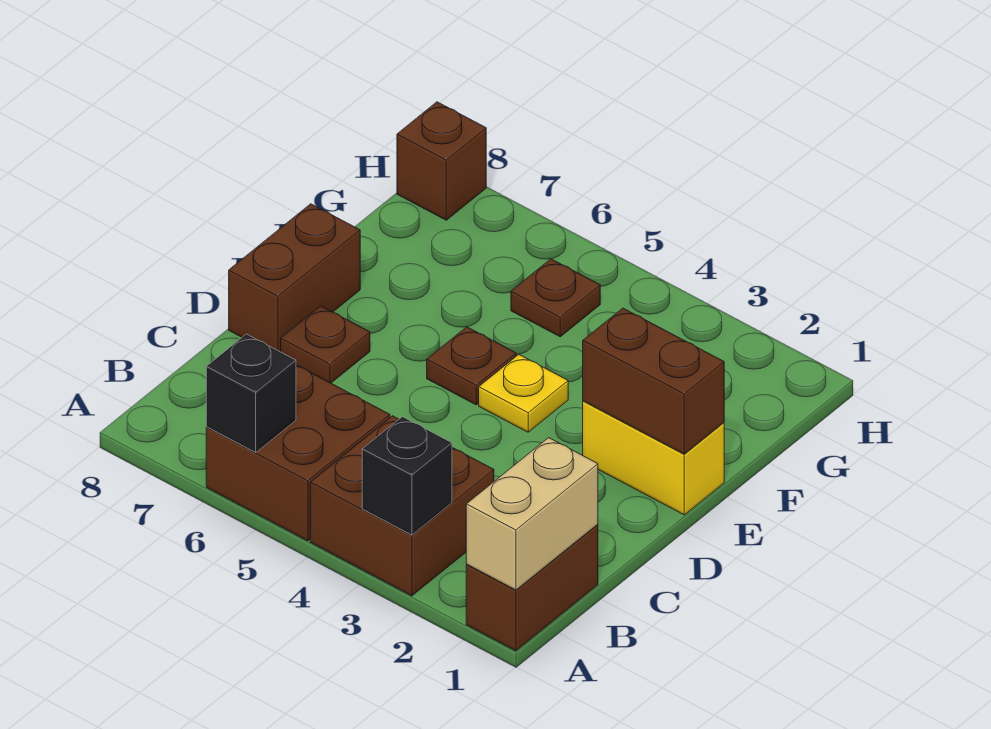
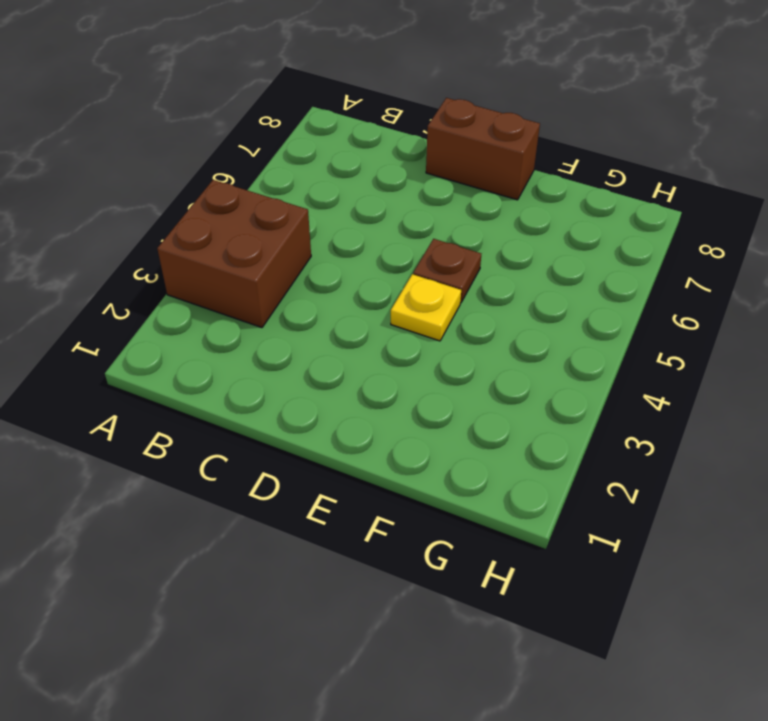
none -> brown brick A1:B1 level 1
none -> brown brick A5:B6 level 1
none -> brown plate D7 level 1

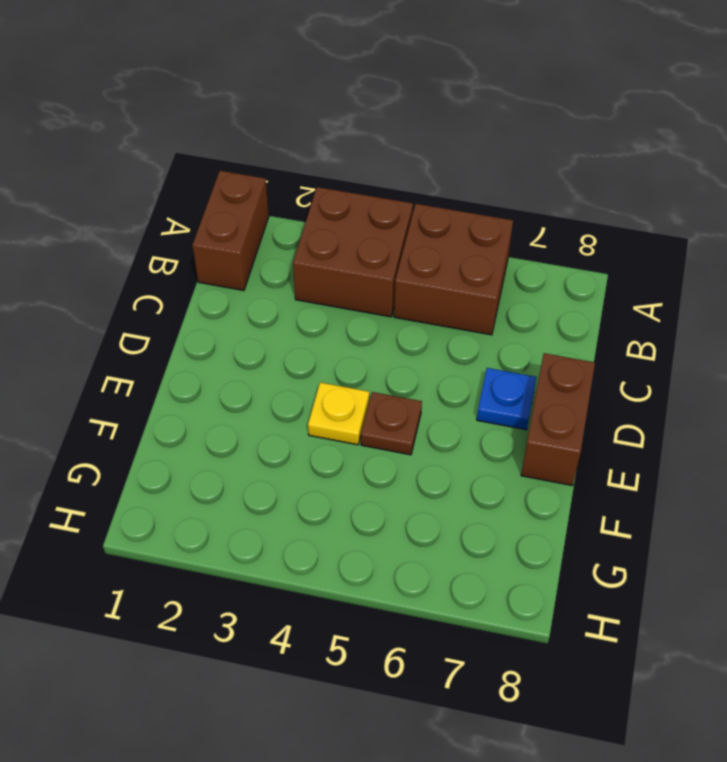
blue plate D7 level 1 -> brown plate D7 level 1
none -> yellow brick E1:E2 level 1
none -> brown plate G5 level 1
none -> brown brick H8 level 1

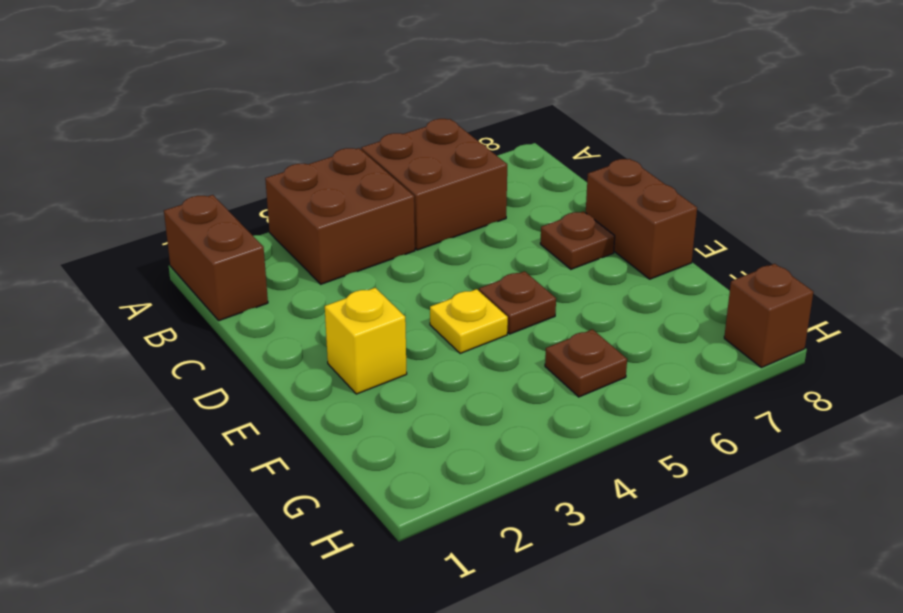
yellow brick E2 level 1 -> yellow brick E1:E2 level 1
none -> tan brick A1:B1 level 2
none -> black brick A3 level 2
none -> black brick A6 level 2

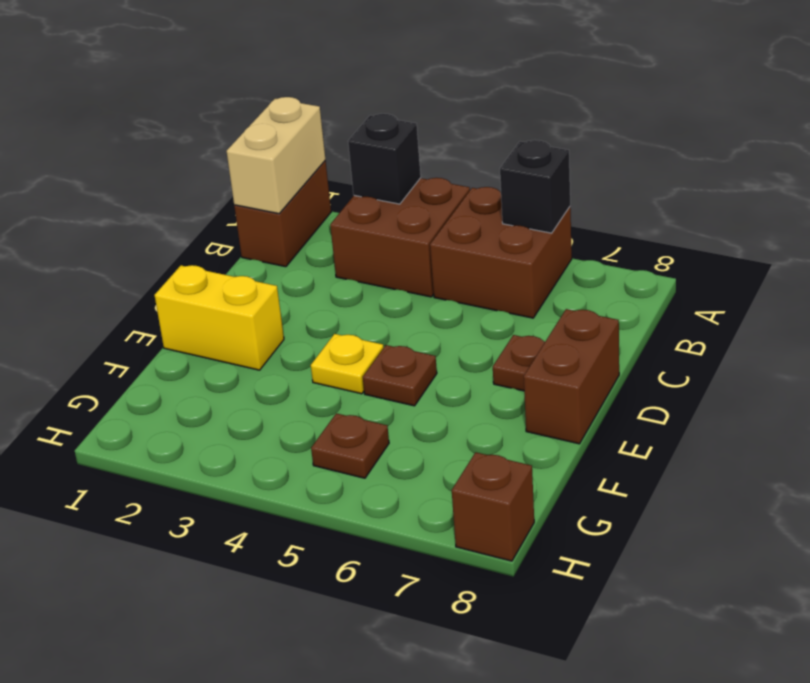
none -> brown brick E1:E2 level 2

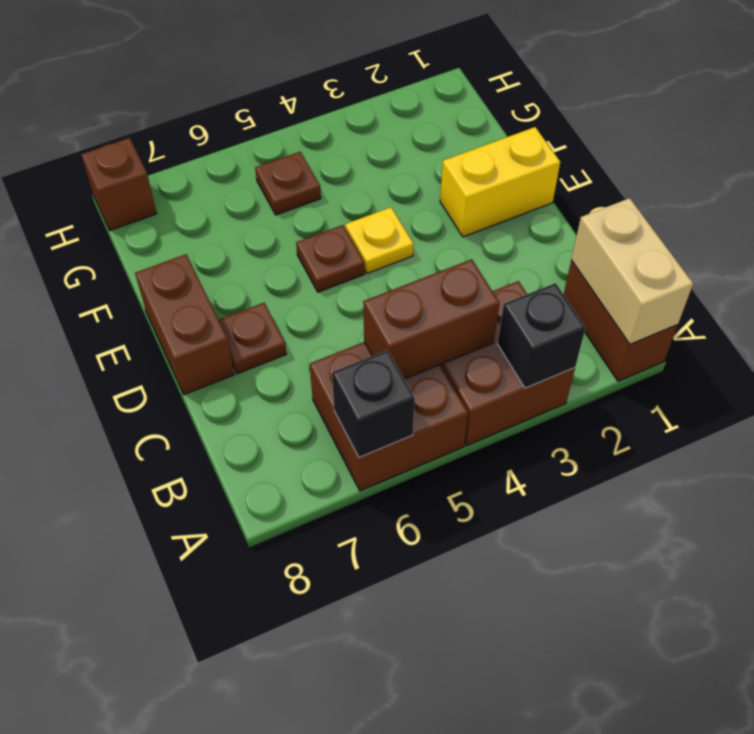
brown brick B4:B5 level 2 -> brown brick E1:E2 level 2

